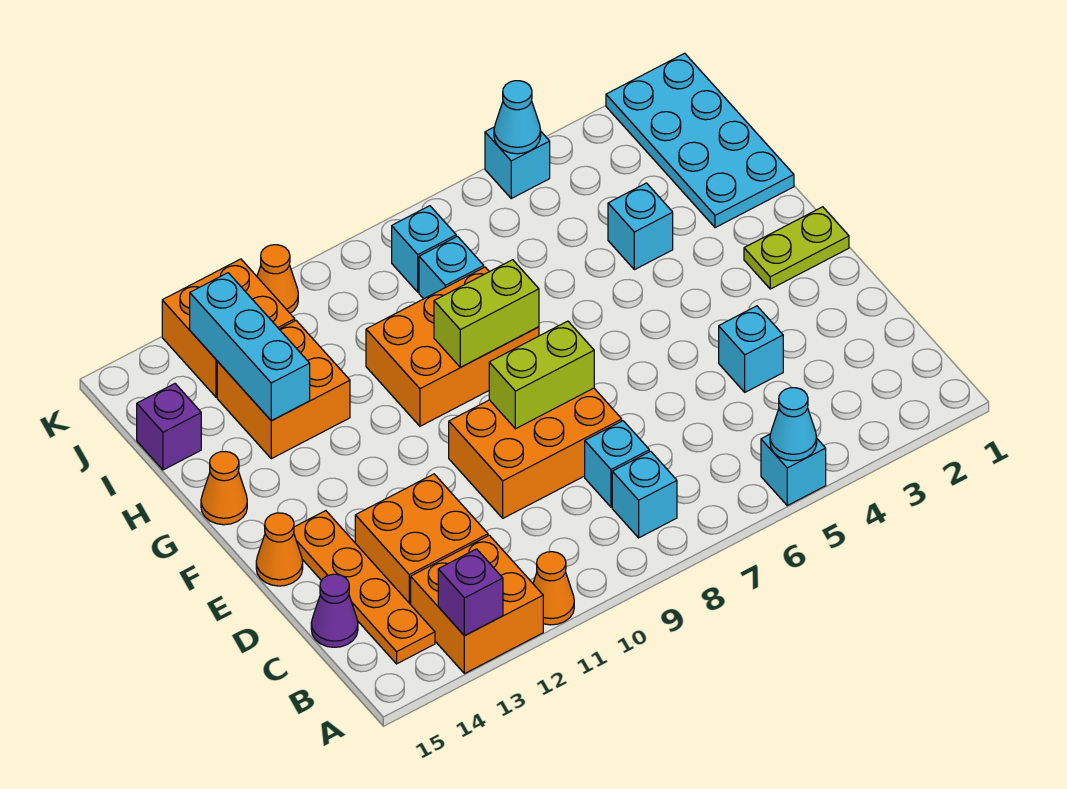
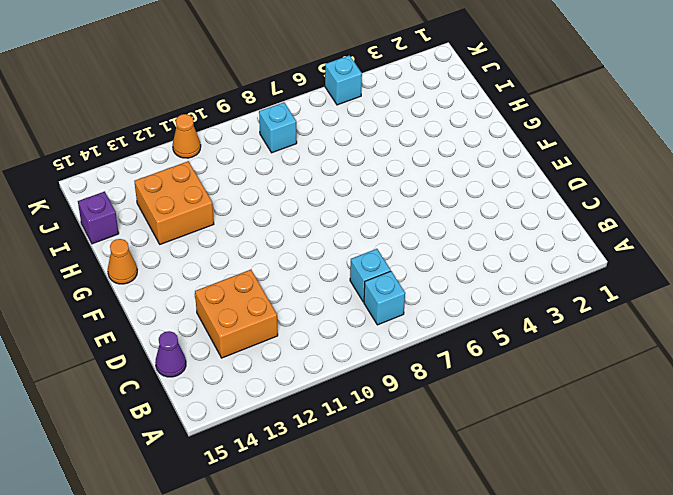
none -> cyan brick A5 level 1
none -> orange cone A11 level 1
none -> orange brick A12:B13 level 1

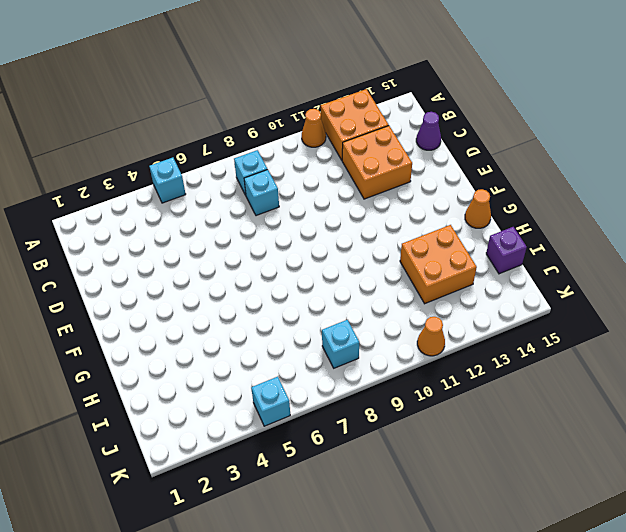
none -> orange plate B14:E14 level 1
none -> cyan brick D4 level 1
none -> orange brick D8:E10 level 1

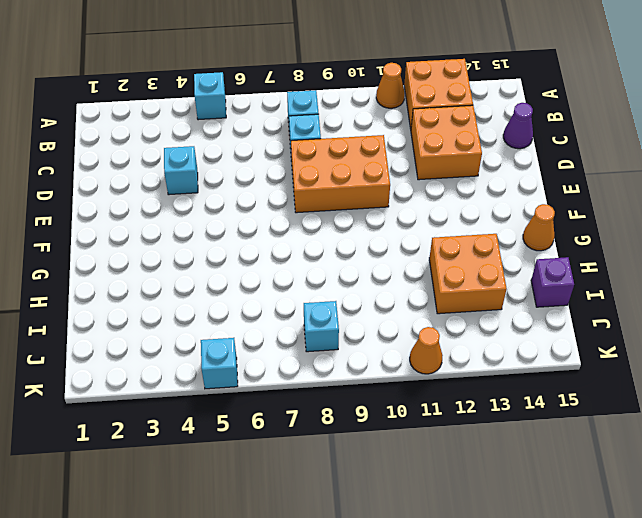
none -> orange plate B14:E14 level 1
none -> orange cone E15 level 1
none -> lime plate F1:F2 level 1

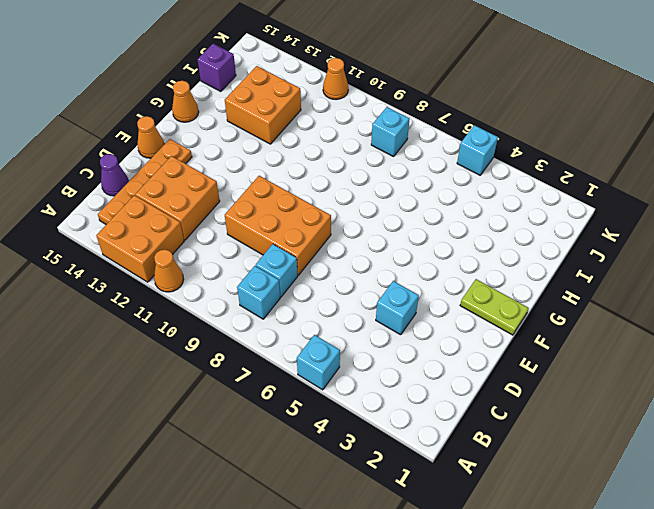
none -> orange brick G8:H10 level 1
none -> cyan plate H1:K2 level 1
none -> cyan brick H4 level 1

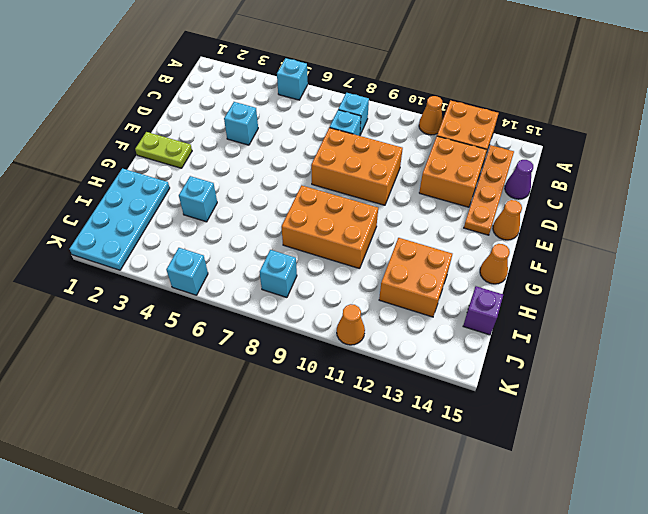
none -> cyan brick I8 level 1
none -> orange brick J12:K13 level 1
none -> cyan cone A5 level 2

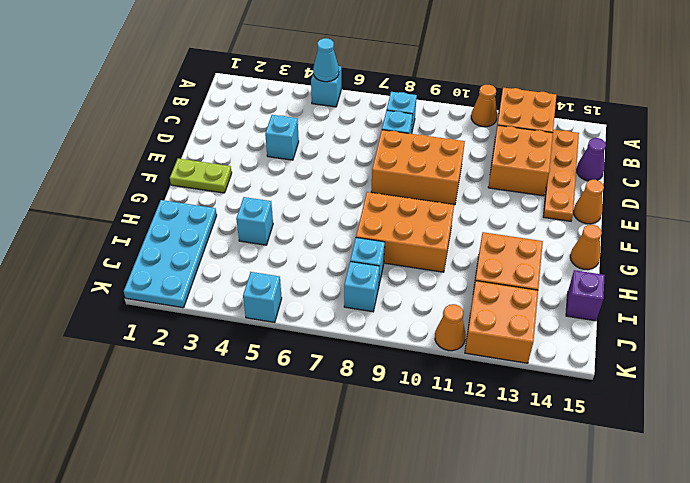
none -> purple brick A13 level 2
none -> lime brick E8:E9 level 2
none -> lime brick G8:G9 level 2

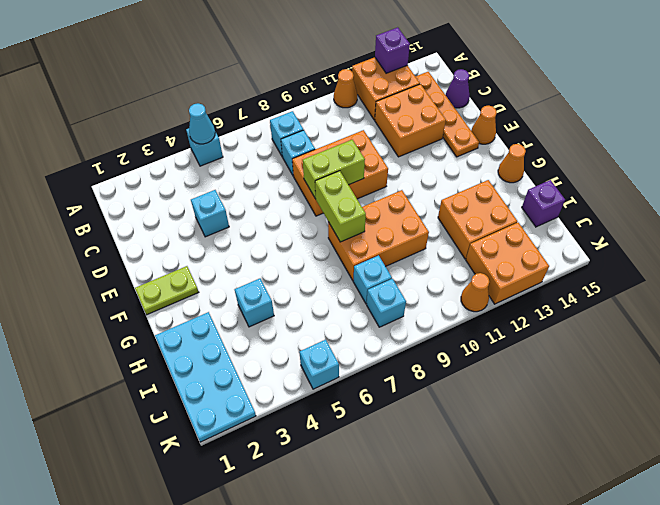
lime brick F8:G8 level 2 -> lime brick G8:G9 level 2
none -> cyan brick H13:J13 level 2
none -> cyan cone K5 level 2

